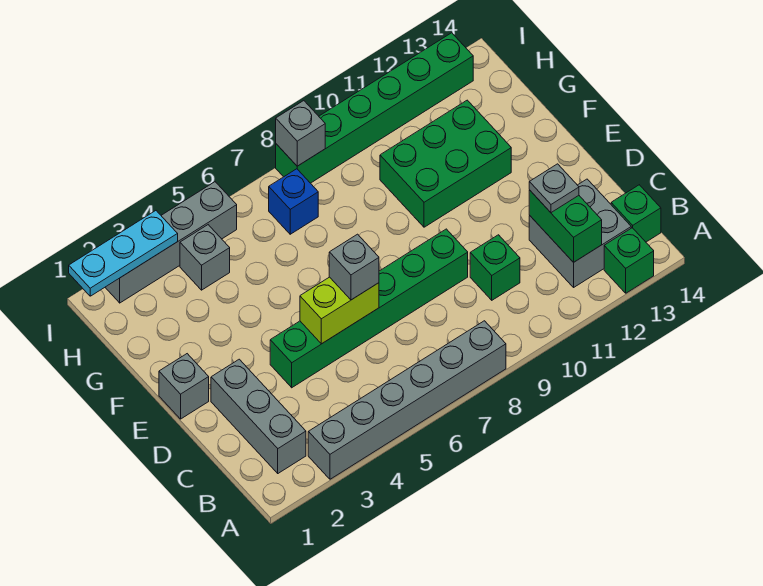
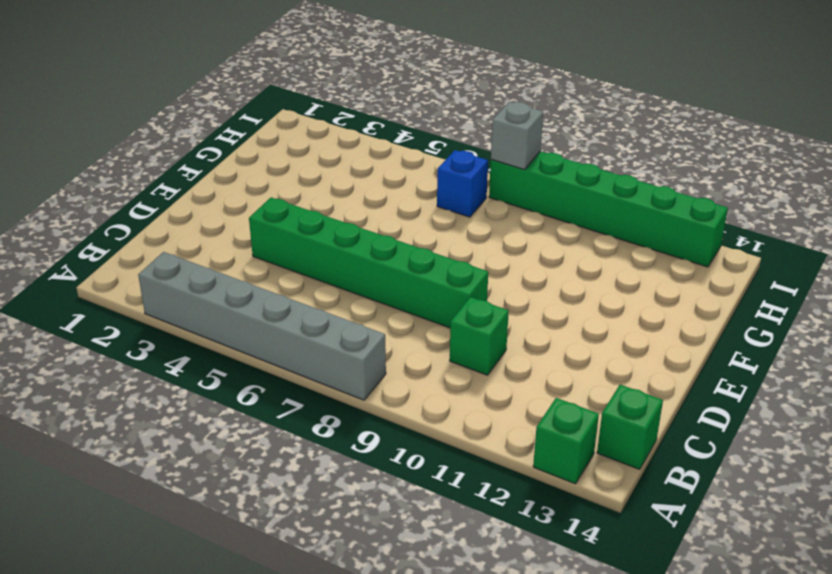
none -> grey brick B2:D2 level 1
none -> grey brick B12:C13 level 1
none -> grey brick E1 level 1

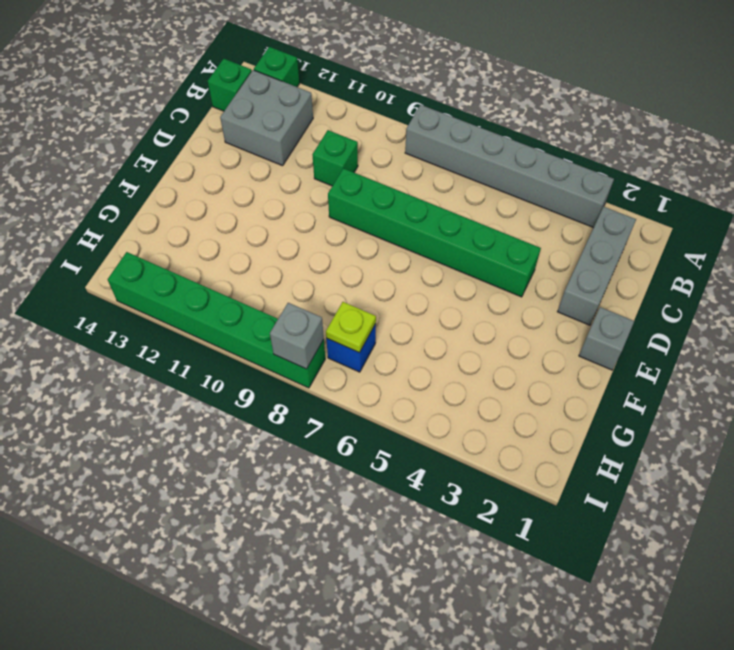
lime plate H7 level 2 -> none
none -> green brick F10:G12 level 1
none -> grey brick H4 level 1
none -> grey brick I2:I5 level 1

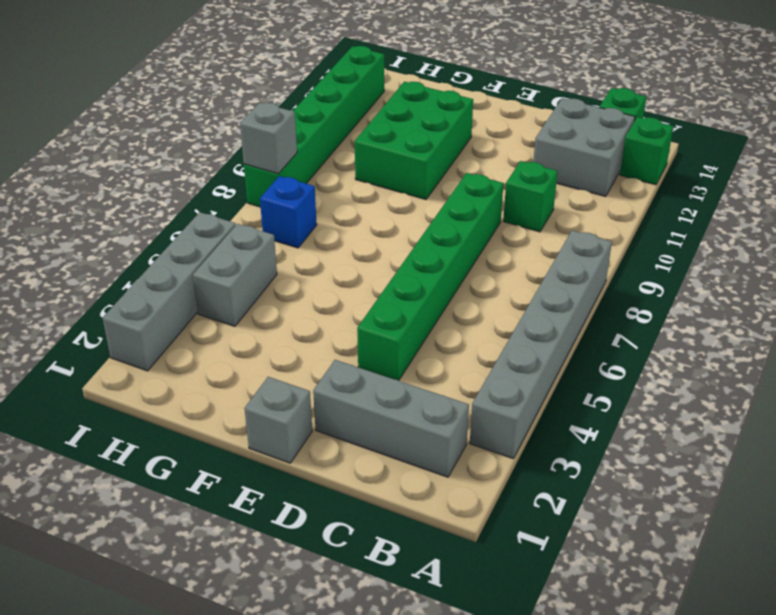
grey brick H4:H5 level 1 -> grey brick H4 level 1
none -> green brick B12:C12 level 2
none -> lime brick D5:D6 level 2
none -> cyan plate I1:I3 level 2

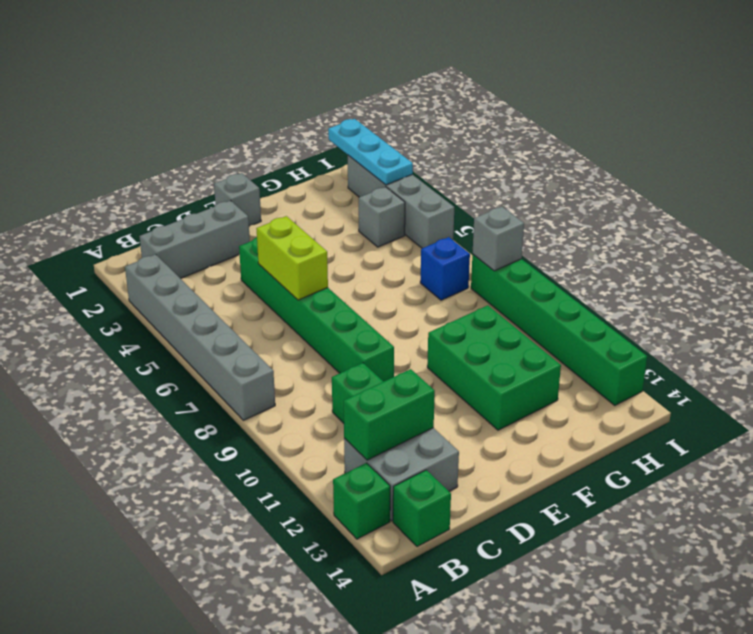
none -> grey plate C12 level 3
none -> grey brick D6 level 3

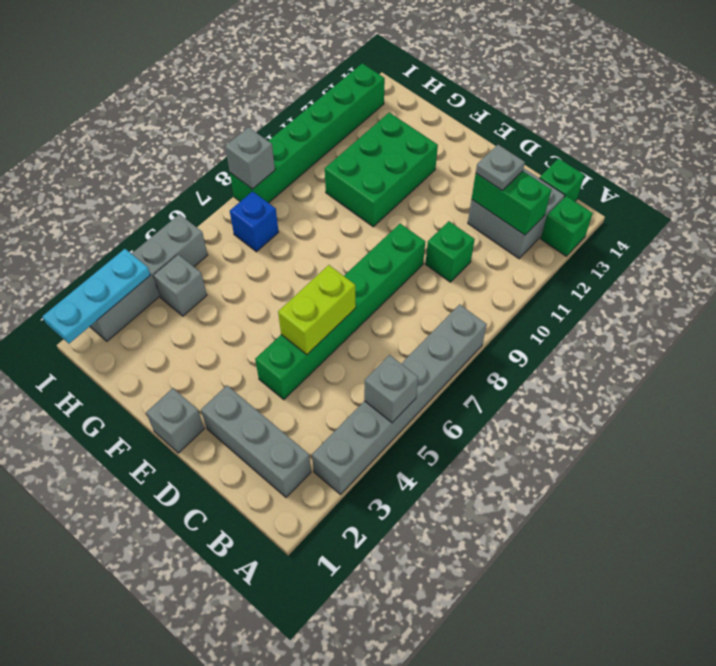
grey brick A5 level 2 -> grey brick D6 level 3

